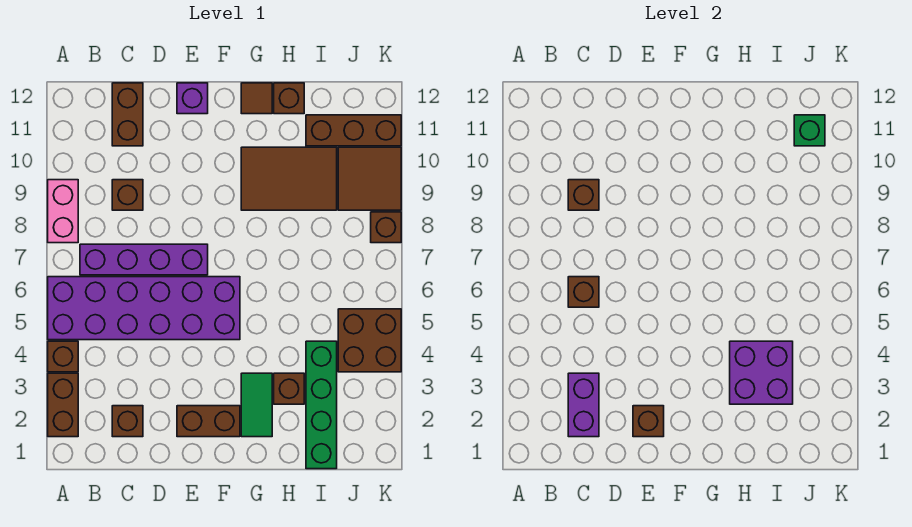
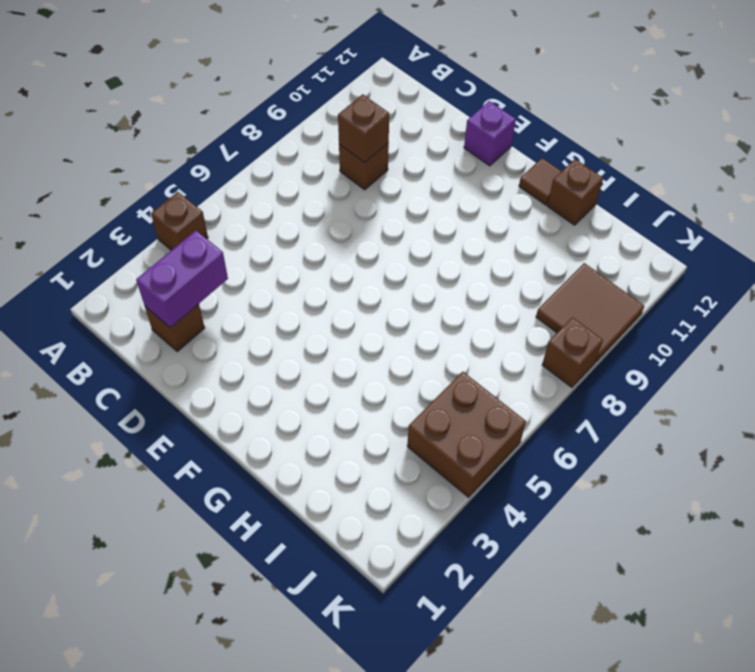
none -> brown brick A2:A3 level 1
none -> purple brick A5:F6 level 1
none -> pink brick A8:A9 level 1

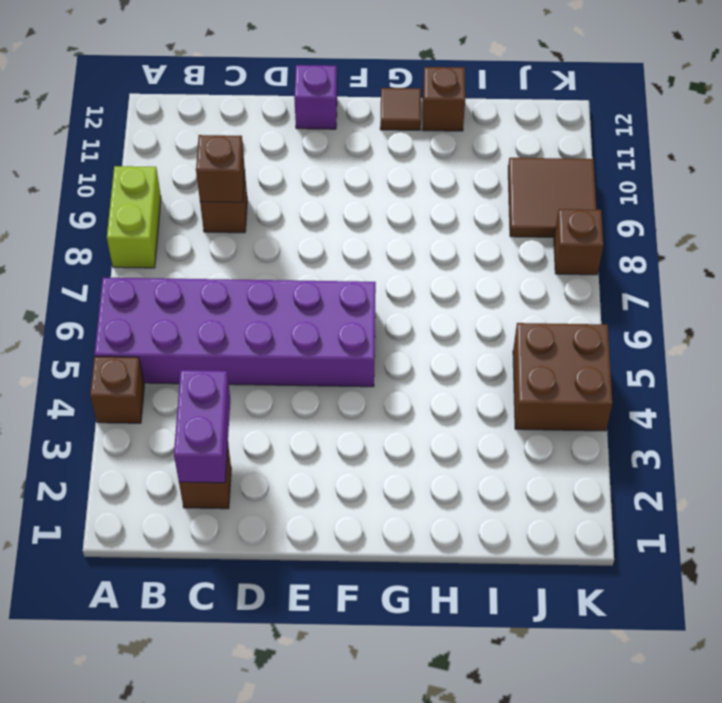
lime brick A8:A9 level 1 -> pink brick A8:A9 level 1
none -> brown brick A2:A3 level 1
none -> purple brick B7:E7 level 1
none -> brown brick C11:C12 level 1

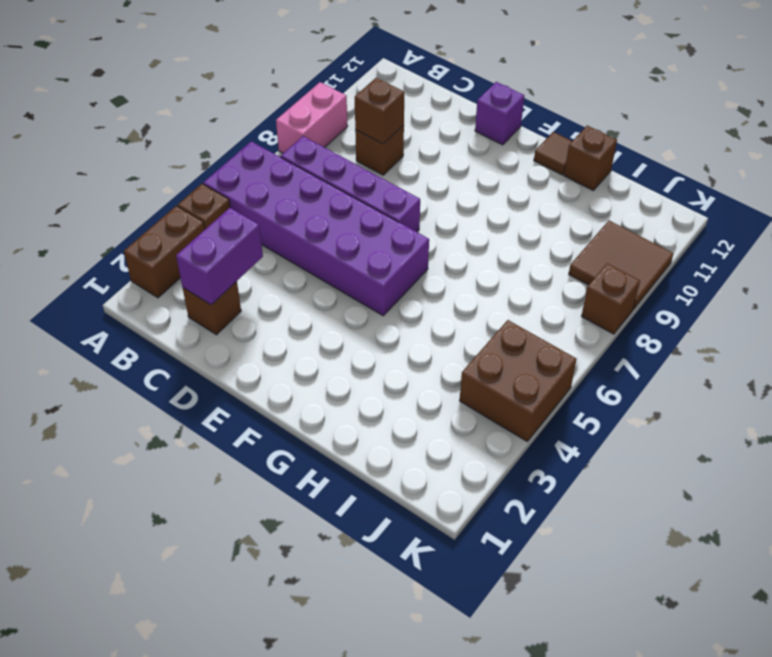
none -> brown brick C11:C12 level 1
none -> brown brick E2:F2 level 1
none -> green tile G2:G3 level 1

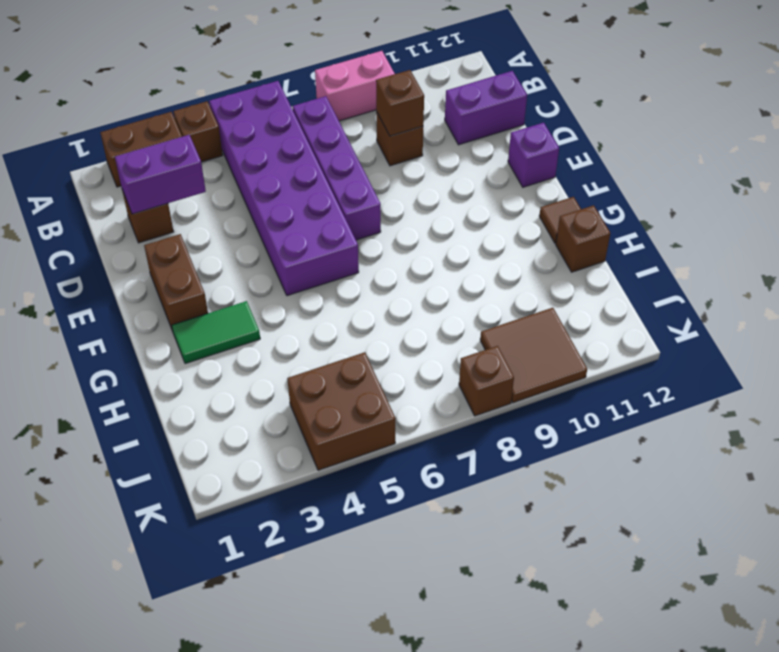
purple brick C11:C12 level 1 -> brown brick C11:C12 level 1
none -> brown tile G9:I10 level 1
none -> brown brick H3 level 1
none -> green brick I1:I4 level 1

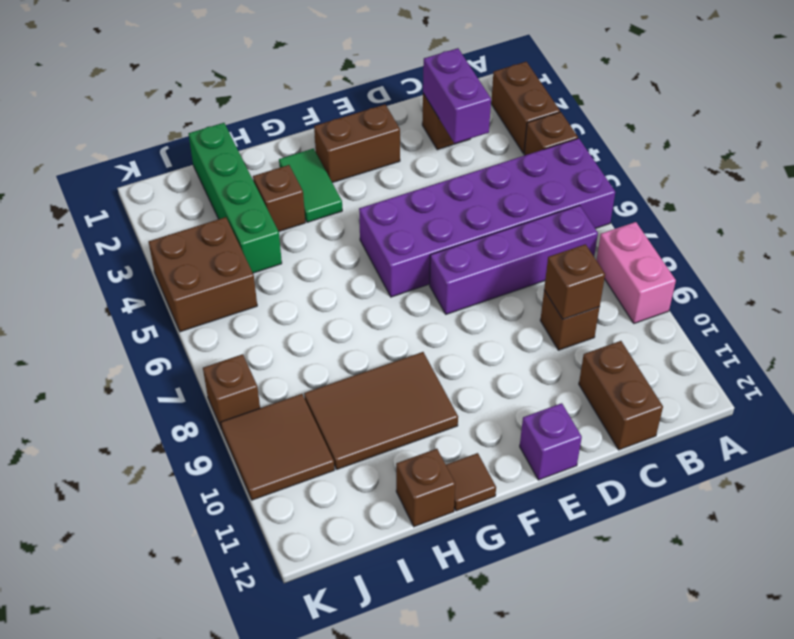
none -> brown brick I11:K11 level 1
none -> brown brick C6 level 2
none -> brown brick E2 level 2

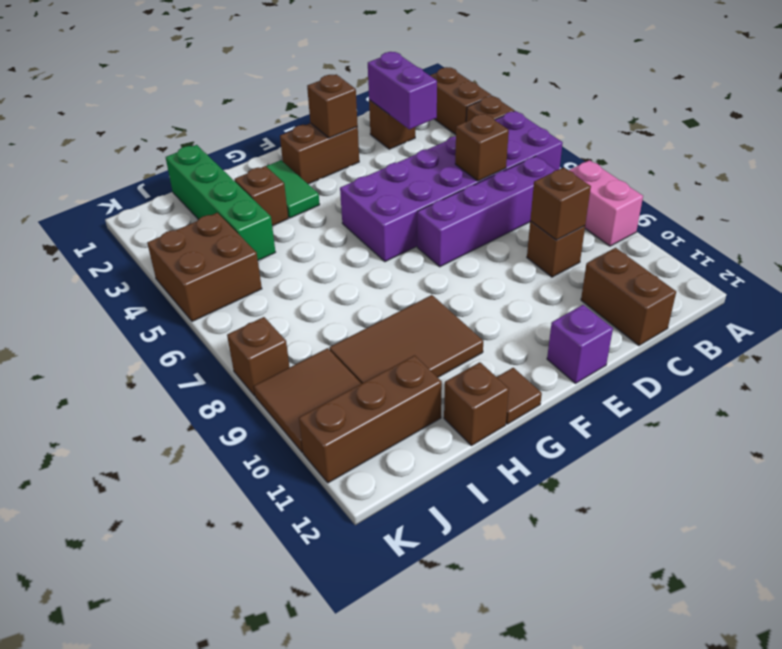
none -> purple brick H3:I4 level 2
none -> green brick J11 level 2

